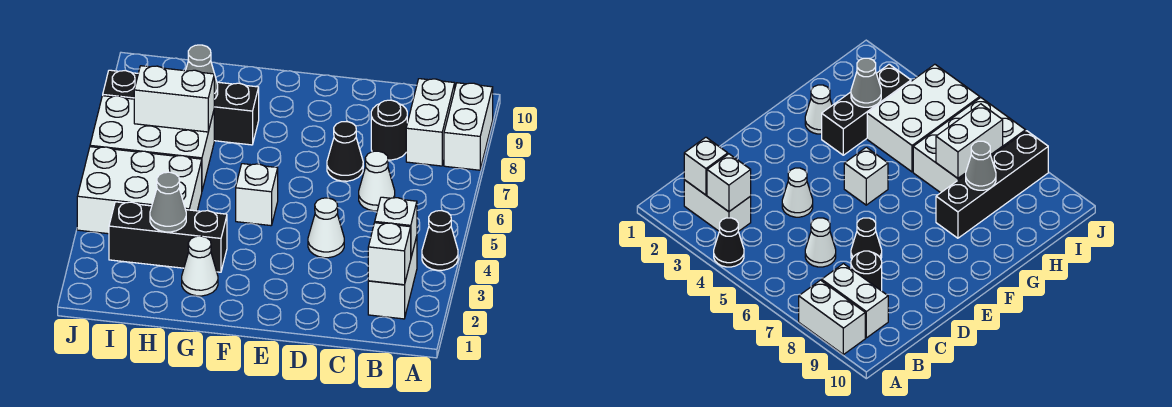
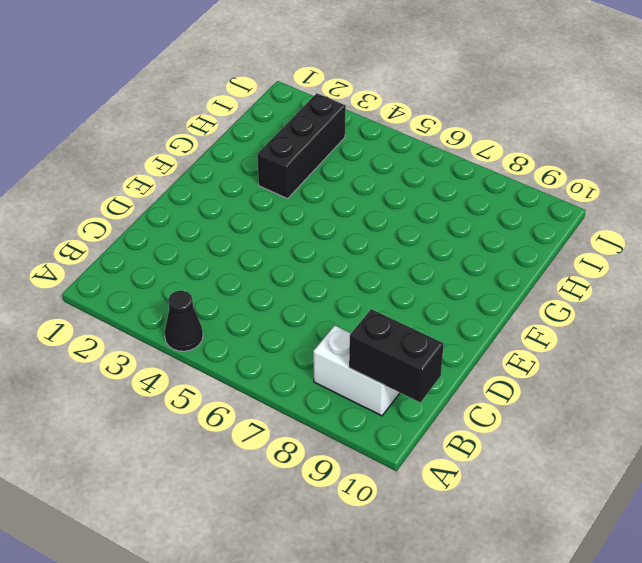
black brick B9:B10 level 2 -> none
none -> white brick A8:A9 level 1
none -> white brick B2:B3 level 1
none -> white cone C6 level 1

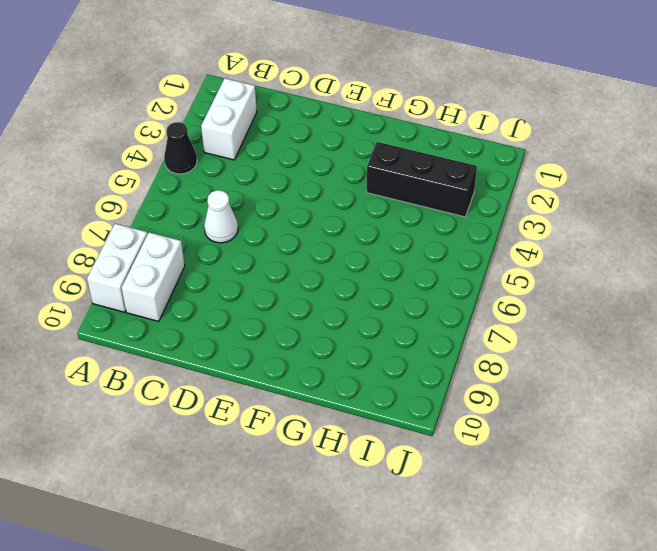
none -> black round brick C8 level 1
none -> white cone D4 level 1
none -> black cone D7 level 1

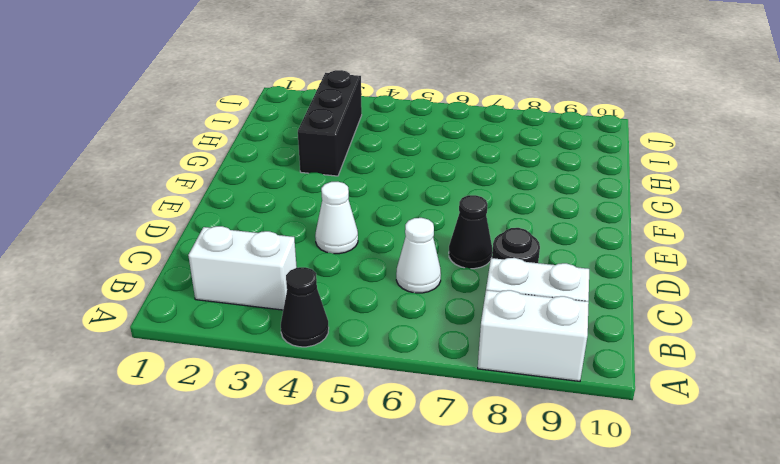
none -> white brick F5 level 1
none -> white cone G2 level 1
none -> black brick G8:J8 level 1

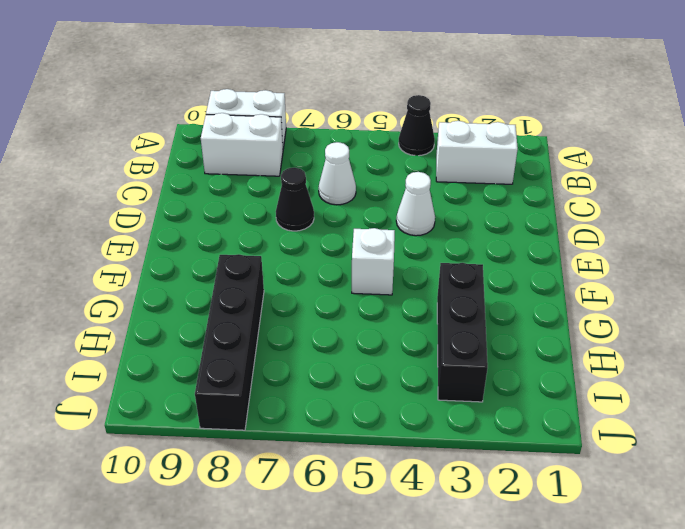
none -> black round brick C8 level 1
none -> white cone G2 level 1
none -> white brick H4:J5 level 1

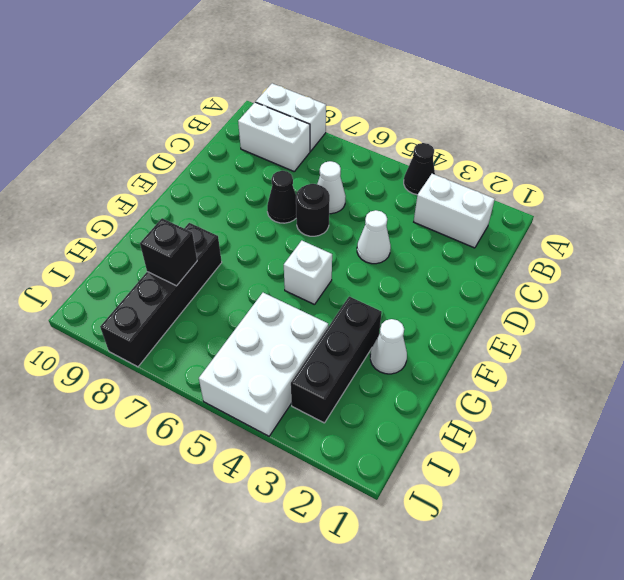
black round brick D6 level 1 -> black round brick C8 level 1
black brick H8 level 2 -> grey cone H8 level 2
none -> white brick H6:J7 level 1
none -> white brick B2 level 2
none -> white brick B3 level 2

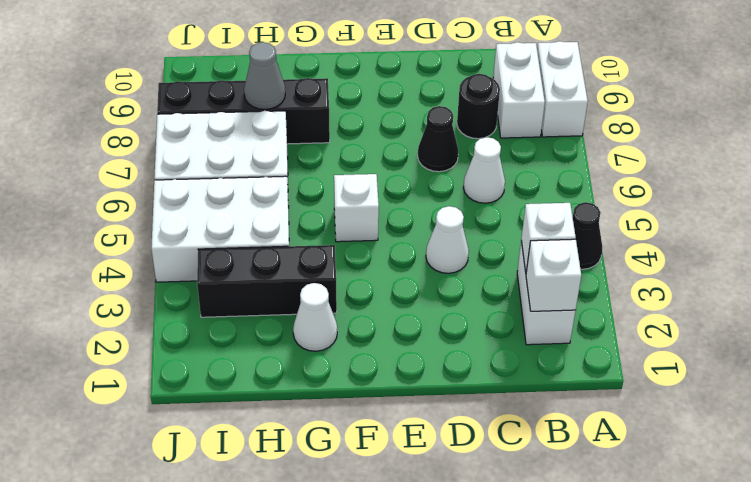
none -> grey cone H3 level 2
none -> white brick H7:I7 level 2

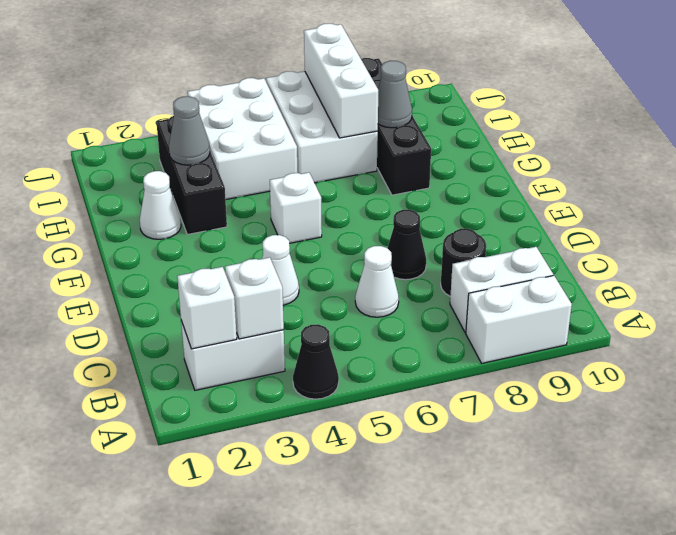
white brick H7:J7 level 2 -> white brick H7:I7 level 2

